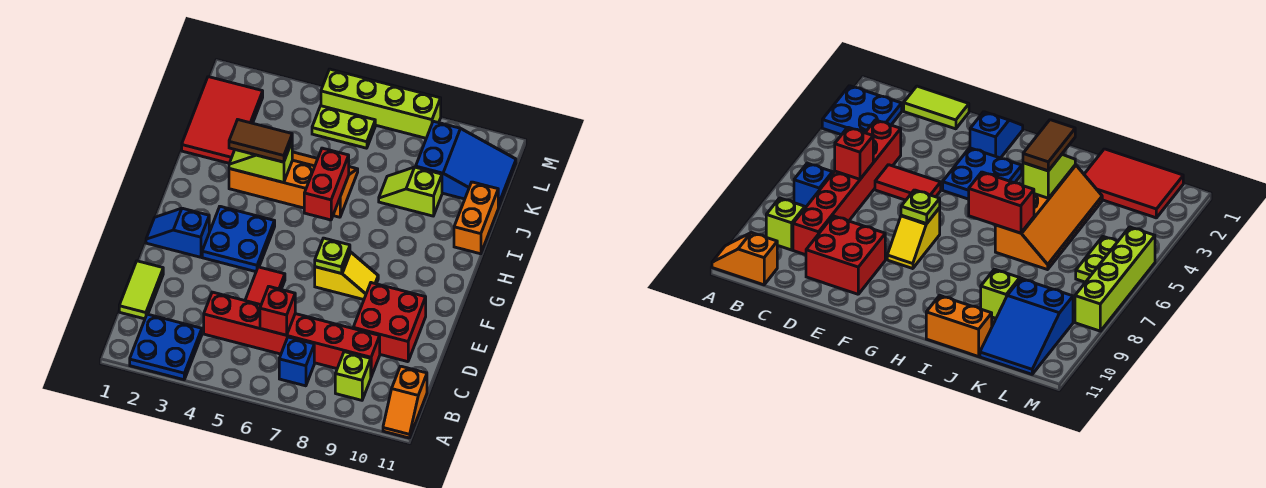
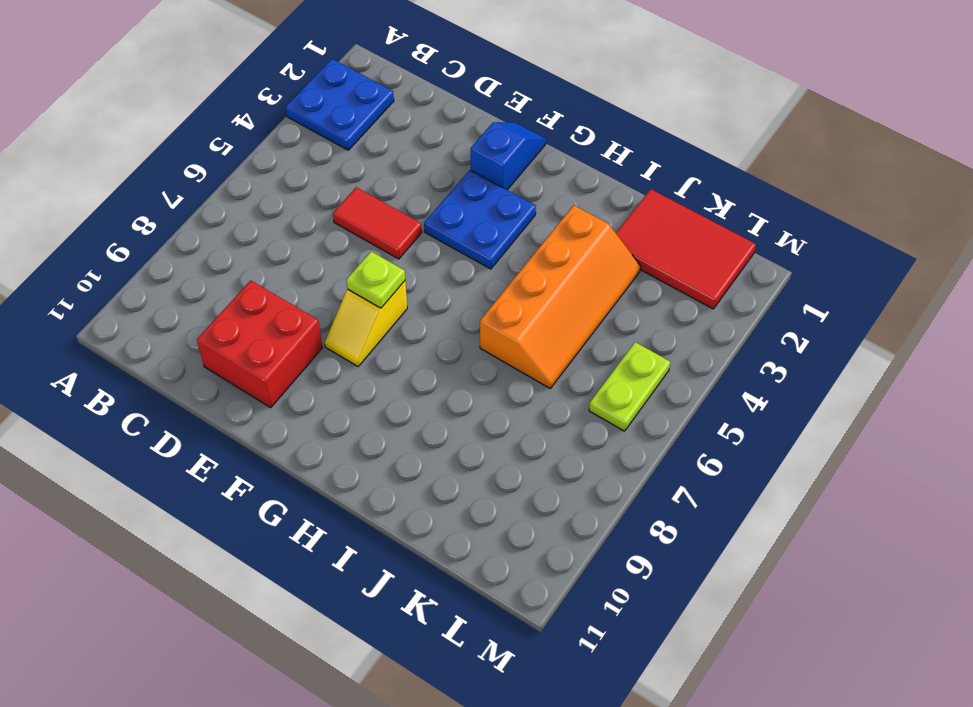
none -> orange slope A11:B11 level 1 top B
none -> blue brick B7 level 1
none -> lime brick B9 level 1

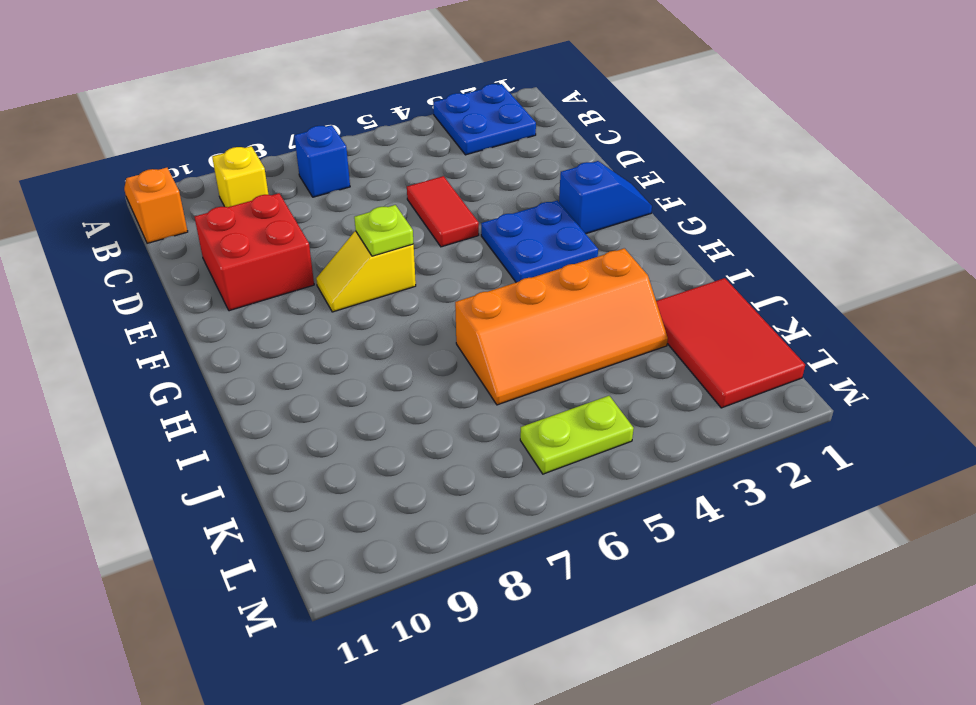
yellow brick B9 level 1 -> lime brick B9 level 1
none -> lime tile C1:D1 level 1
none -> red brick C4:C9 level 1
none -> orange brick I11:J11 level 1

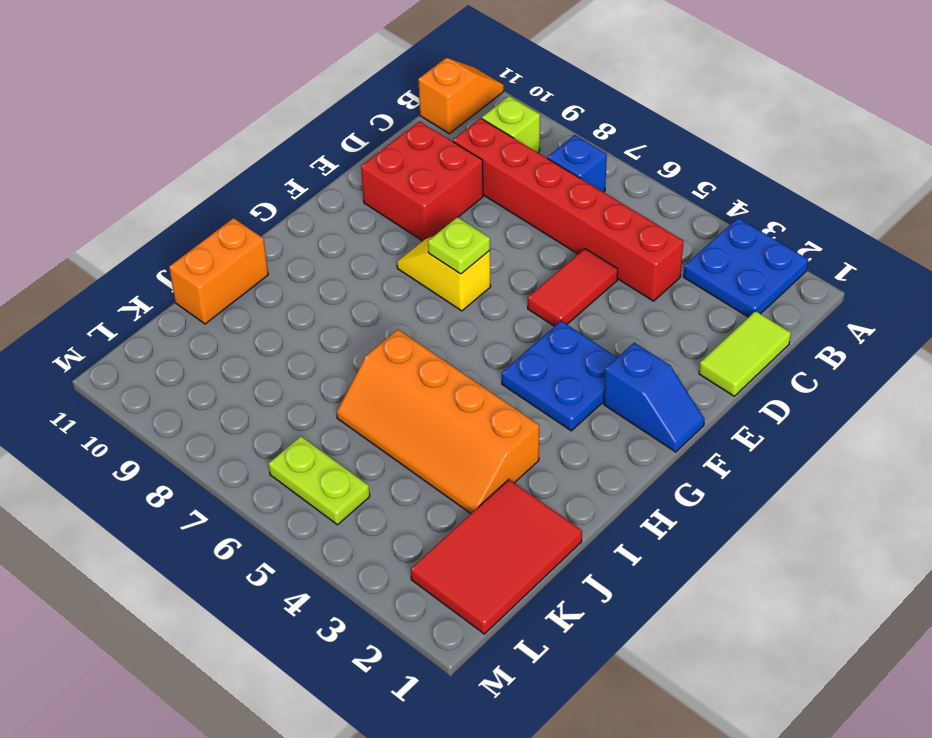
none -> lime slope J8:J9 level 1 top 9
none -> blue slope K9:L11 level 1 top 9
none -> lime brick M5:M8 level 1

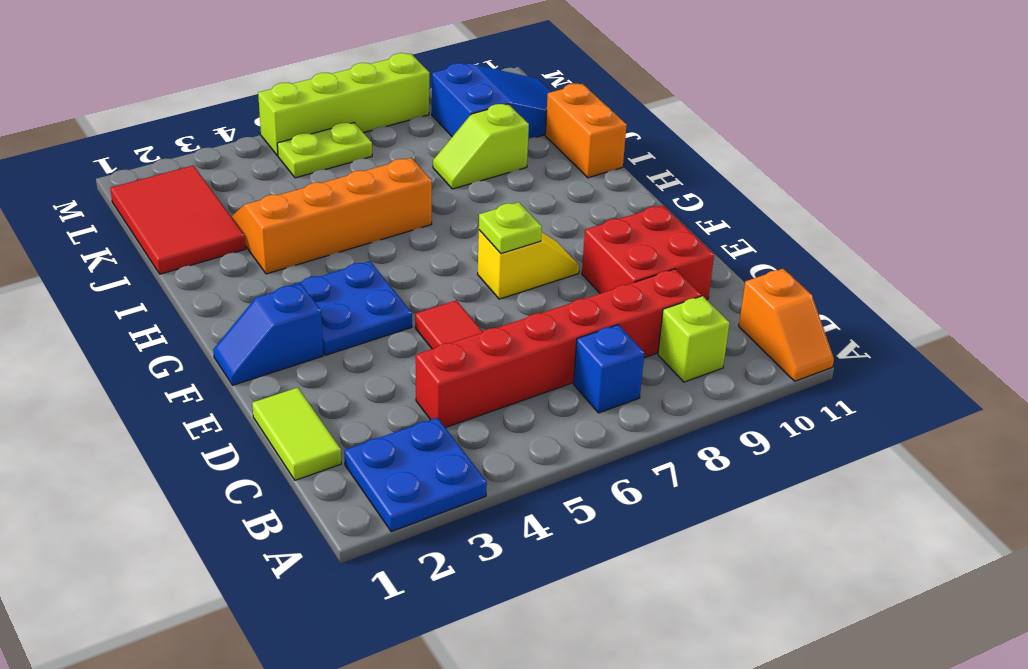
none -> red brick C6 level 2
none -> red brick H6:I6 level 2
none -> lime slope I3:I4 level 2 top 4

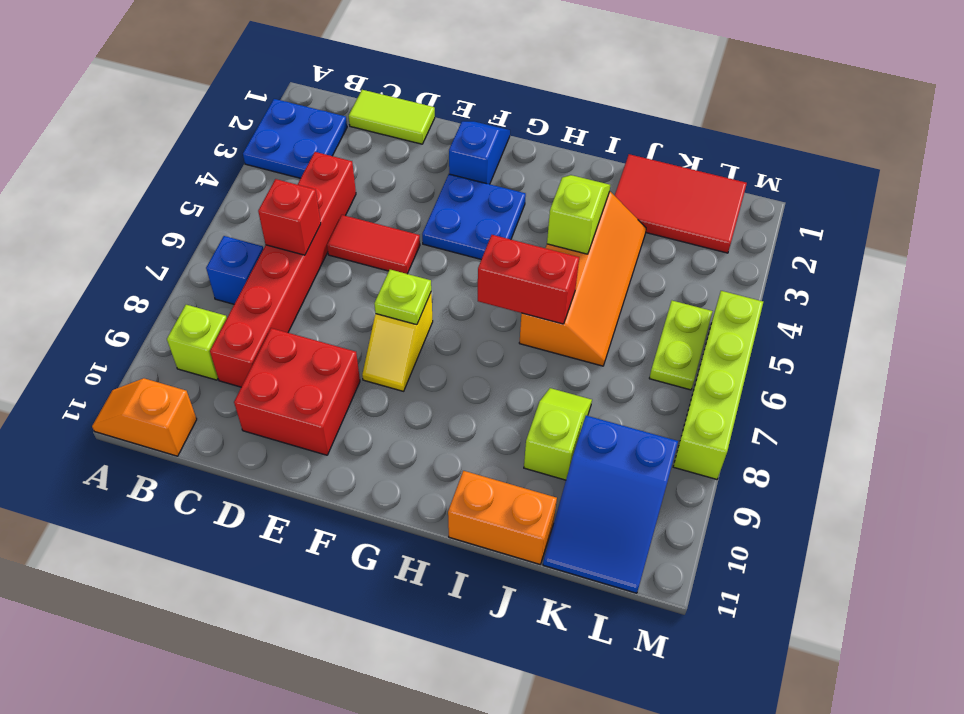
none -> brown tile I3:I4 level 3

